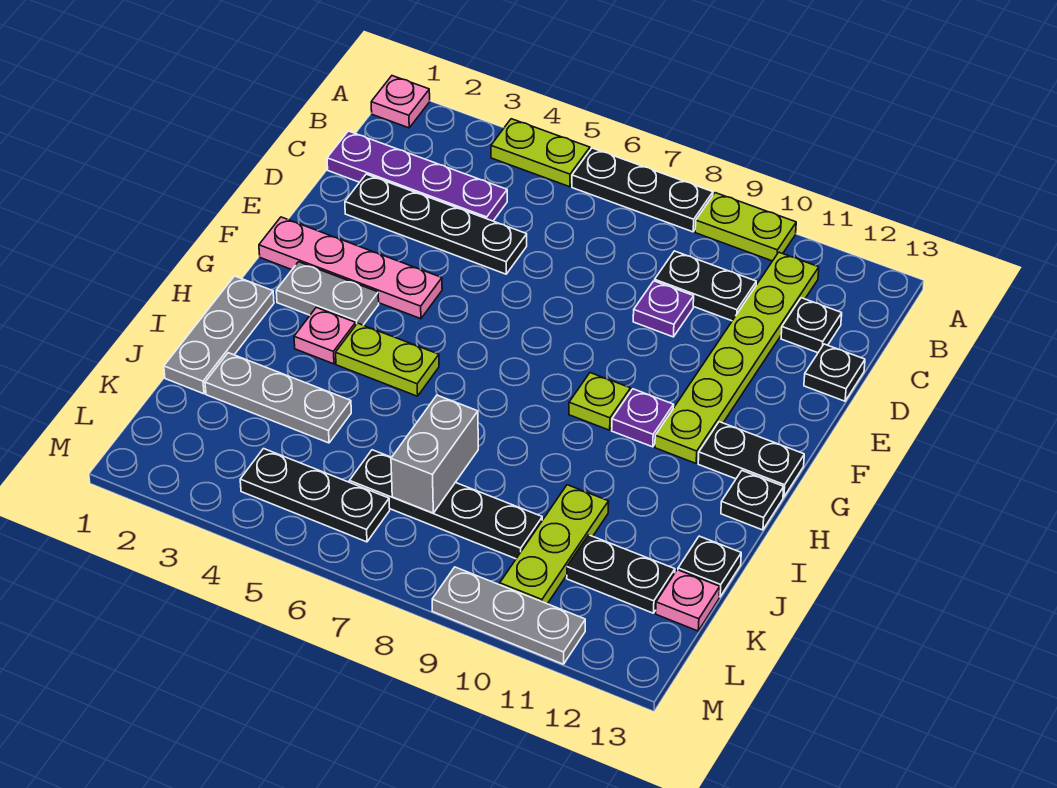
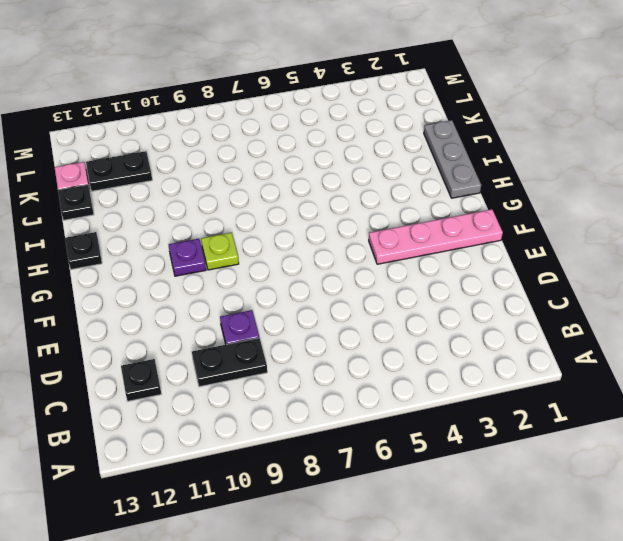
none -> pink plate A1 level 1
none -> lime plate A4:A5 level 1
none -> black plate A6:A8 level 1

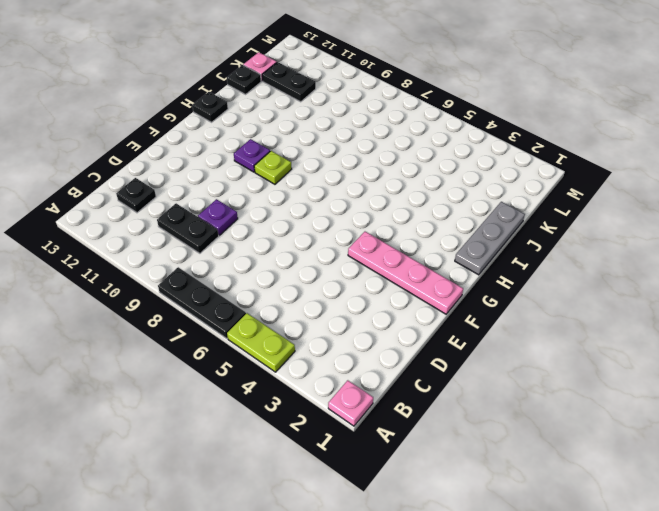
none -> lime plate A9:A10 level 1
none -> lime plate B11:G11 level 1
none -> purple plate C1:C4 level 1

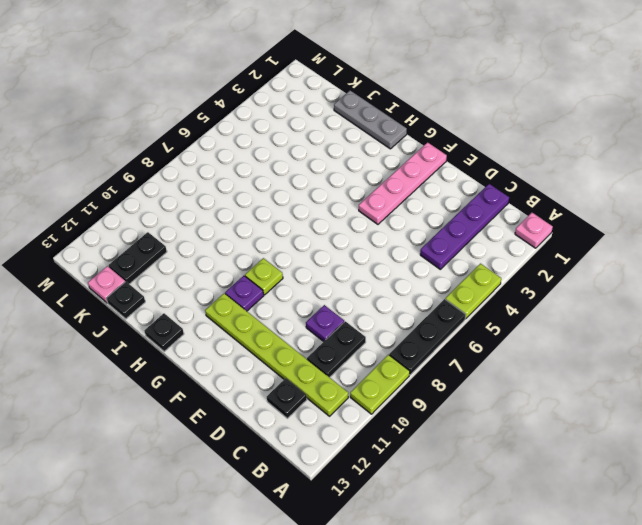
none -> black plate D2:D5 level 1
none -> black plate D13 level 1
none -> grey plate G2:G3 level 1

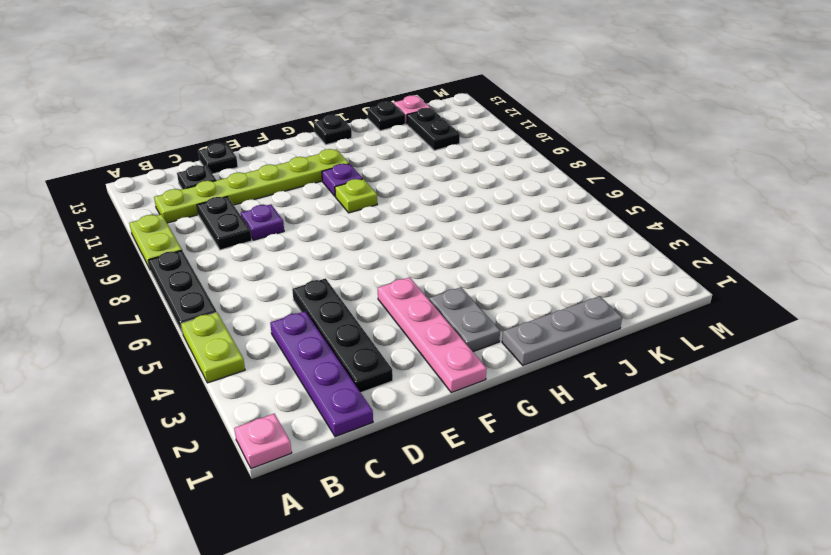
none -> black plate G12:G13 level 1
none -> pink plate H3 level 1
none -> lime plate H4:H5 level 1

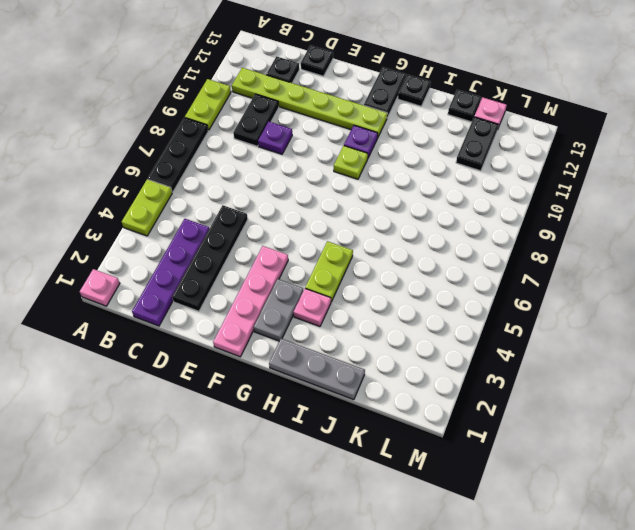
none -> grey plate J2:J4 level 1
none -> lime plate J10:L10 level 1
none -> black plate K6:K9 level 1

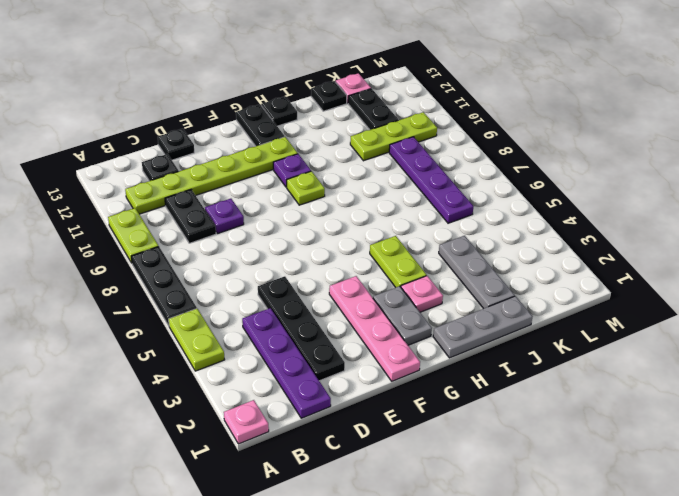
purple plate K6:K9 level 1 -> black plate K6:K9 level 1
none -> black plate L4:L6 level 1
none -> grey plate M9:M11 level 1
none -> grey brick J7:K7 level 2

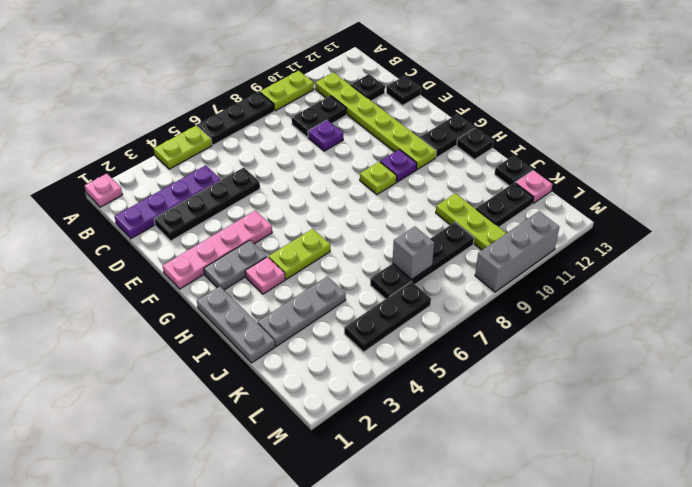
grey brick K7 level 2 -> grey brick J7:K7 level 2
grey brick M9:M11 level 1 -> grey plate M9:M11 level 1

